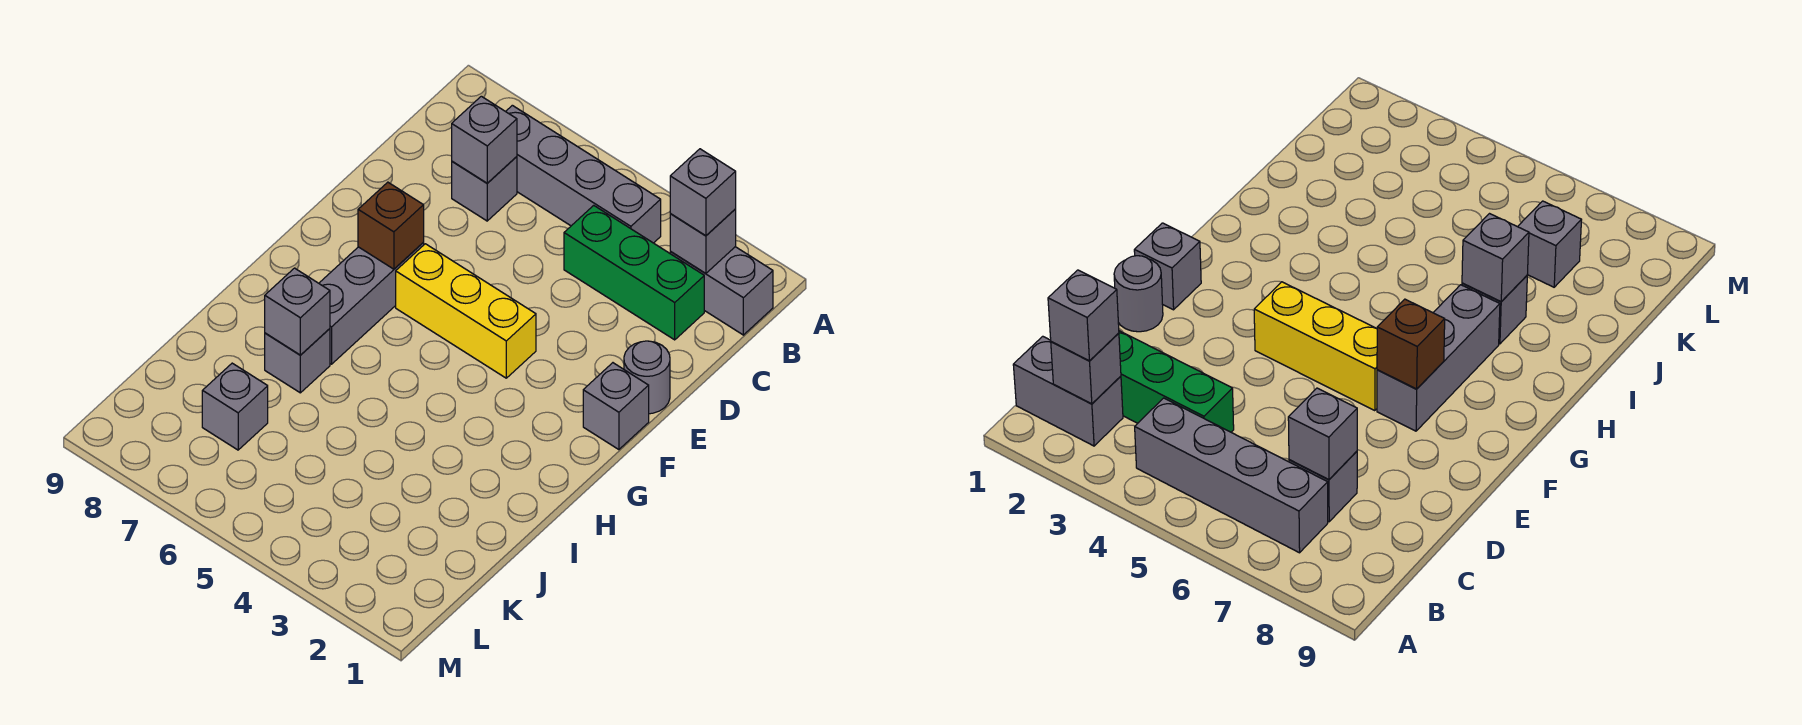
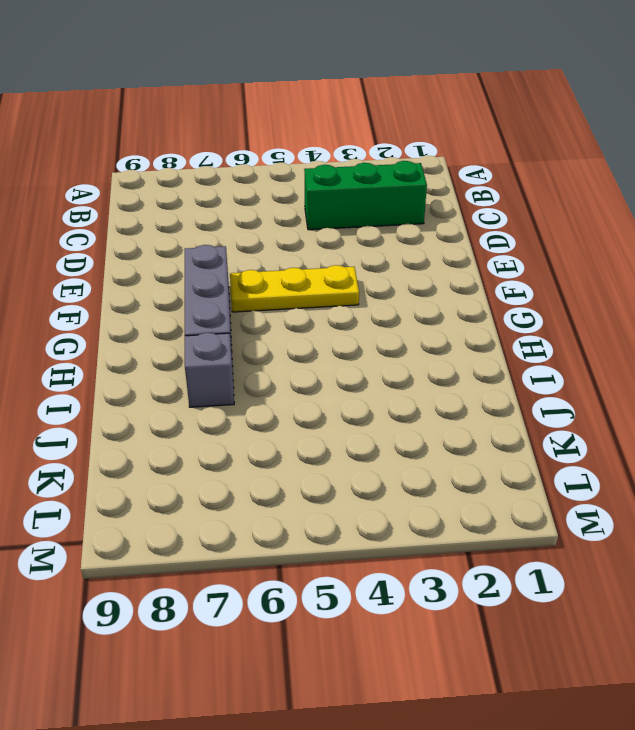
yellow plate F4:F6 level 1 -> yellow brick F4:F6 level 1
none -> grey brick B1:B2 level 1
none -> grey brick B4:B7 level 1
none -> grey brick C7 level 1

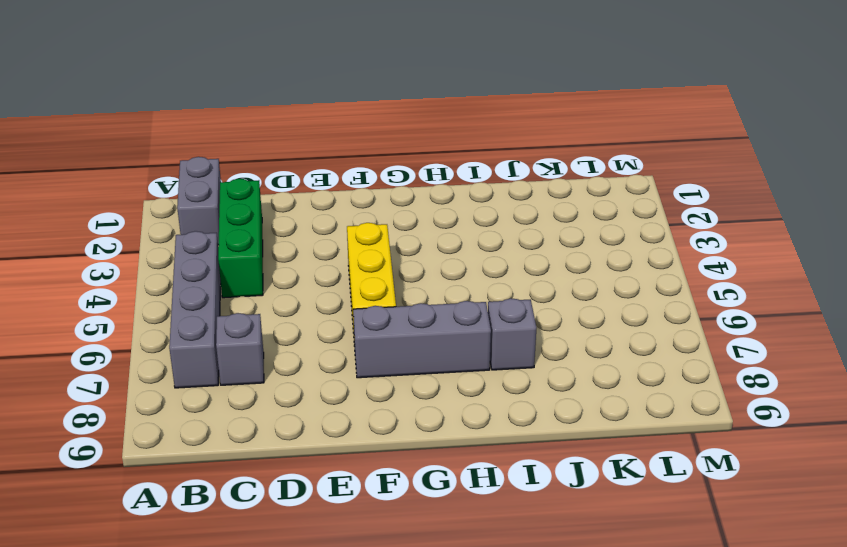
none -> grey round brick E1 level 1
none -> grey brick F1 level 1
none -> grey brick K7 level 1

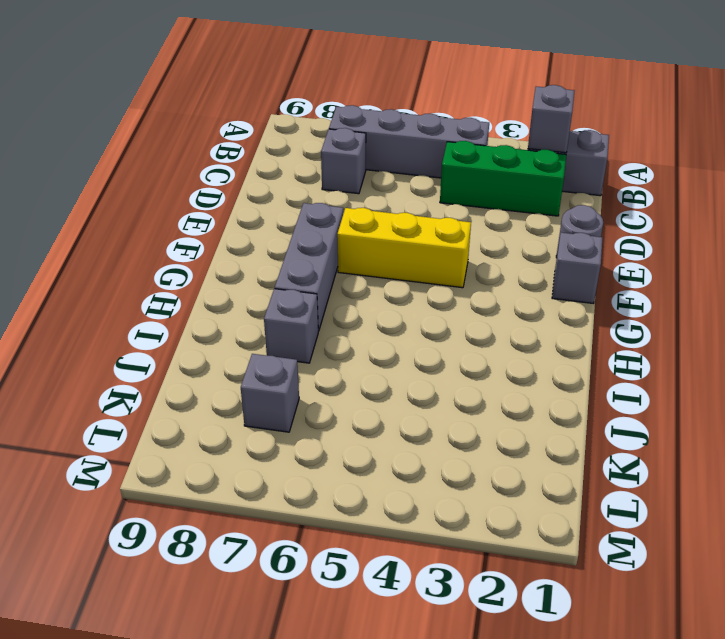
none -> grey brick C7 level 2
none -> brown brick F7 level 2
none -> grey brick I7 level 2

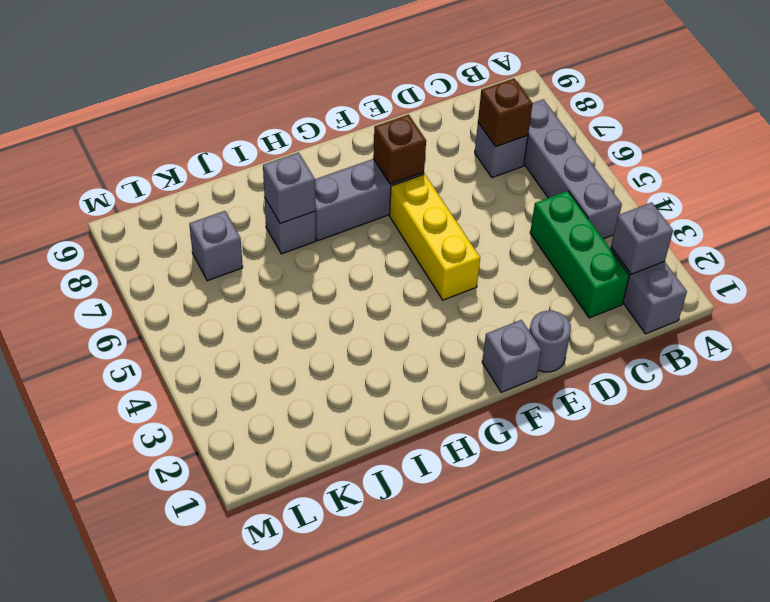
brown brick C7 level 2 -> grey brick C7 level 2
none -> grey brick B2 level 3

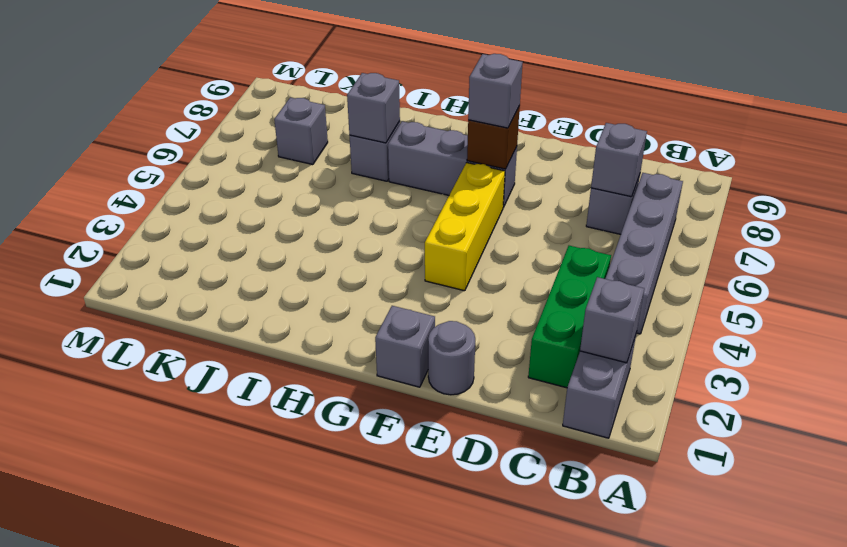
grey brick F7 level 3 -> grey brick B2 level 3

